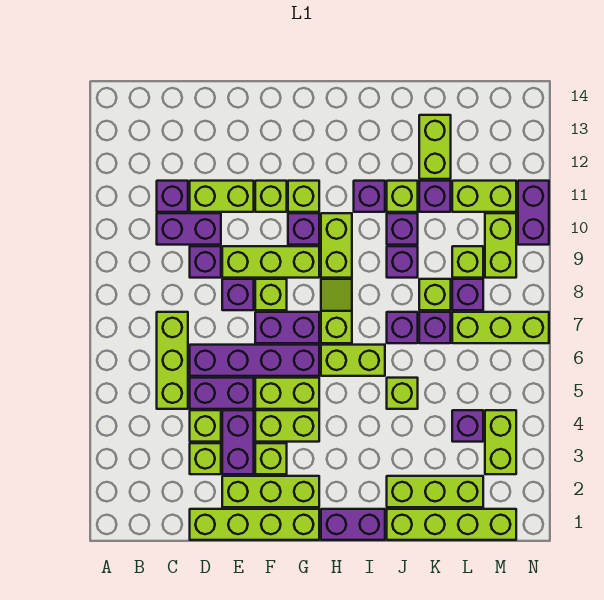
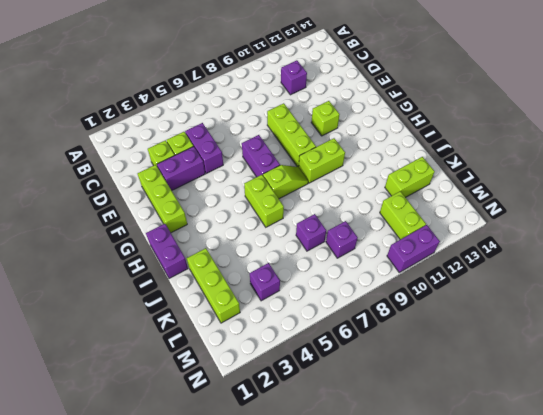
none -> lime brick C5:C7 level 1
none -> purple brick C10:D10 level 1
none -> lime brick D1:G1 level 1
none -> purple brick D6:G6 level 1

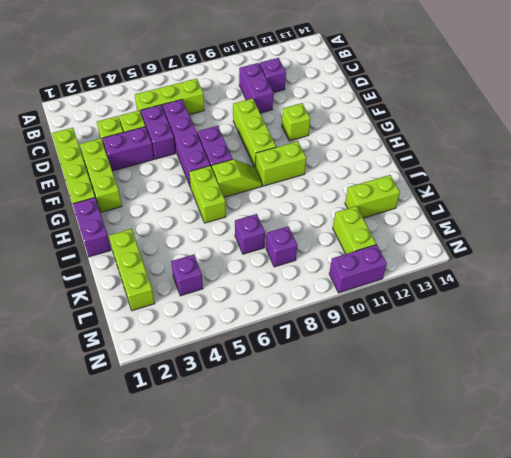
none -> purple brick D9 level 1
none -> lime brick D11:E11 level 1
none -> purple brick E8 level 1
none -> lime brick F3 level 1

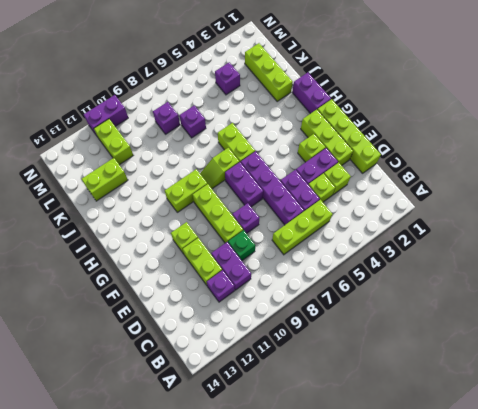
green brick D9 level 1 -> purple brick D9 level 1
none -> lime brick F4:G4 level 1
none -> lime brick F5:G5 level 1
none -> lime brick F8 level 1
none -> purple brick G10 level 1

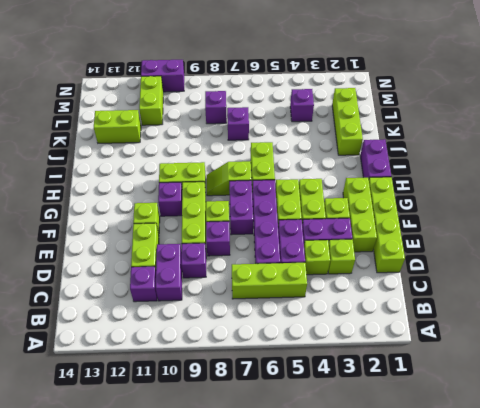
none -> lime brick G11 level 1
none -> purple brick I11 level 1
none -> lime brick J1:M1 level 1
none -> lime brick J5 level 1

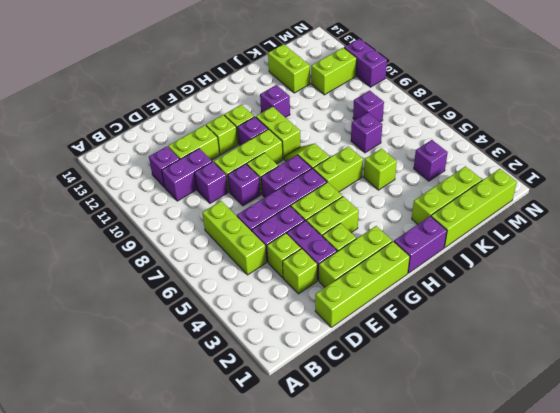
none -> purple brick J7 level 1
none -> purple brick J9 level 1
none -> purple brick J10 level 1
none -> lime brick J11 level 1

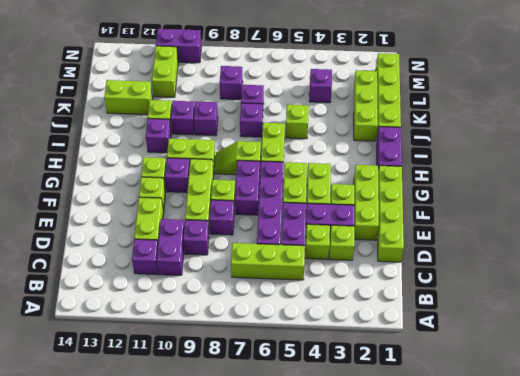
none -> lime brick K8 level 1
none -> purple brick K11 level 1
none -> lime brick L7:N7 level 1
none -> lime brick L9 level 1

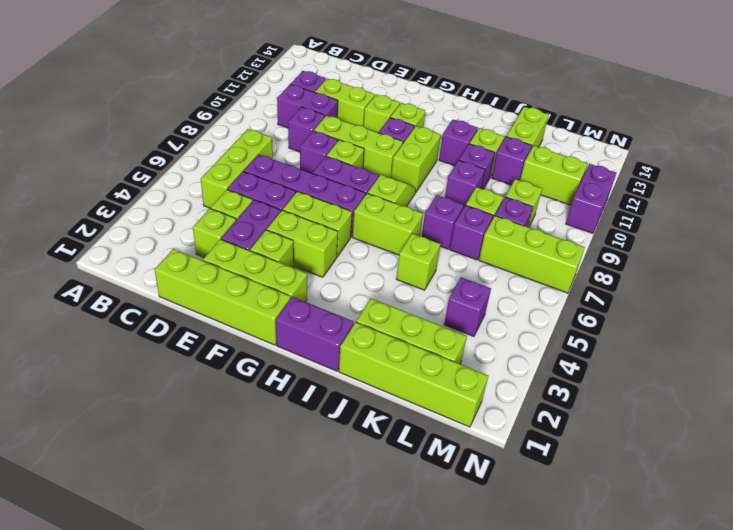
none -> lime brick M3:M4 level 1
none -> lime brick M9:M10 level 1

